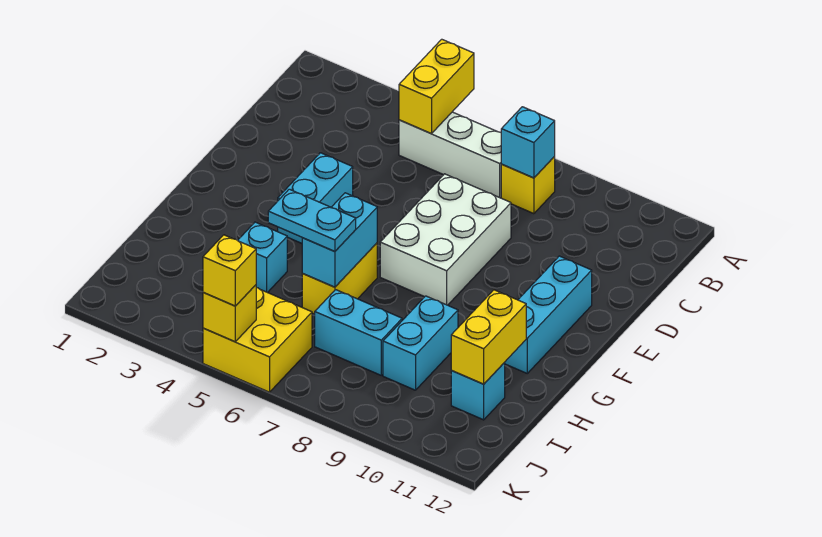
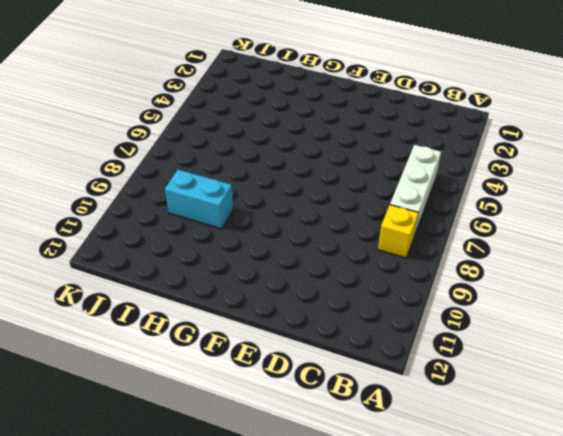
none -> white brick D7:F8 level 1
none -> cyan brick E4:F4 level 1
none -> cyan brick E11:G11 level 1

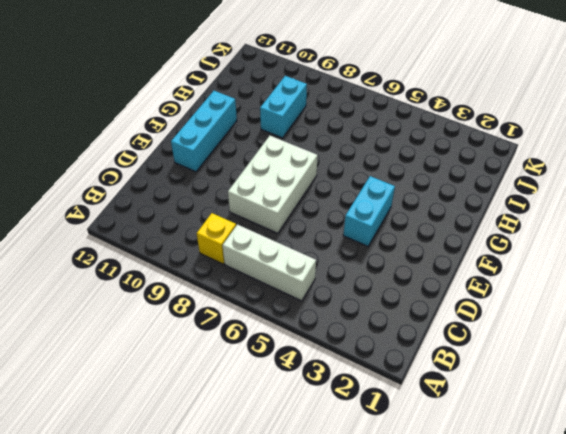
none -> yellow brick G6:H6 level 1
none -> cyan brick H4 level 1
none -> cyan brick I7:I8 level 1

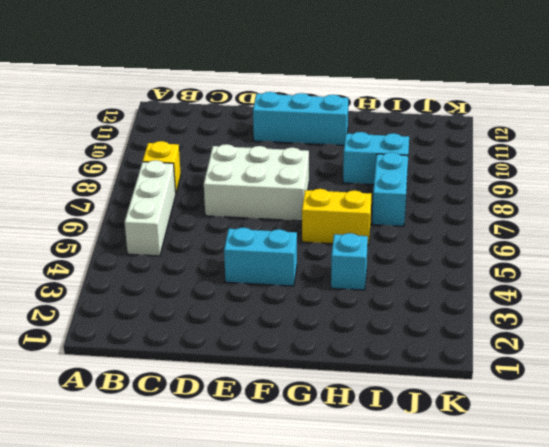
none -> cyan brick I11 level 1
none -> yellow brick J5:K6 level 1
none -> yellow brick A5:B5 level 2

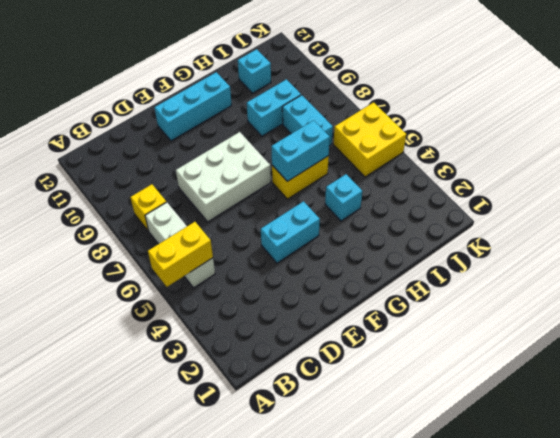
none -> cyan brick B8 level 2
none -> yellow brick H11:I11 level 2
none -> yellow brick K5 level 2

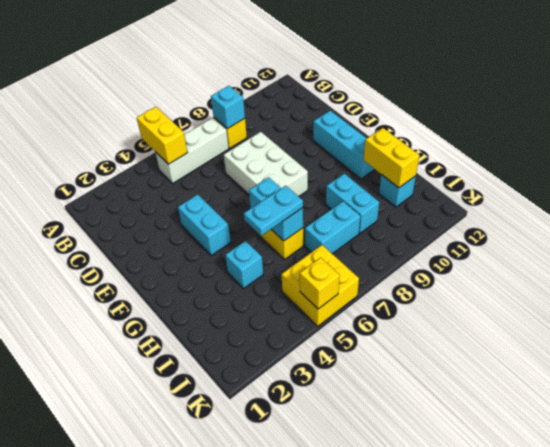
none -> yellow brick K5 level 3

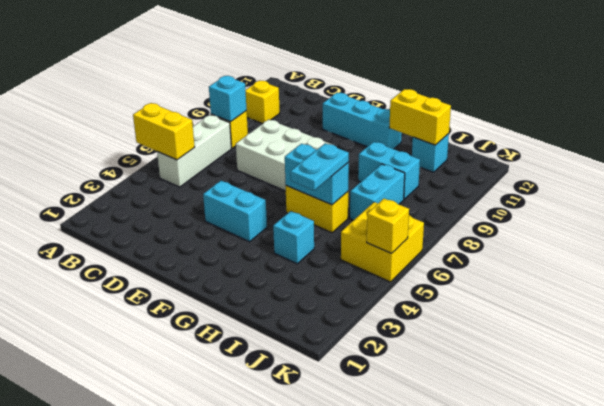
yellow brick B10 level 1 -> yellow brick K5 level 3

